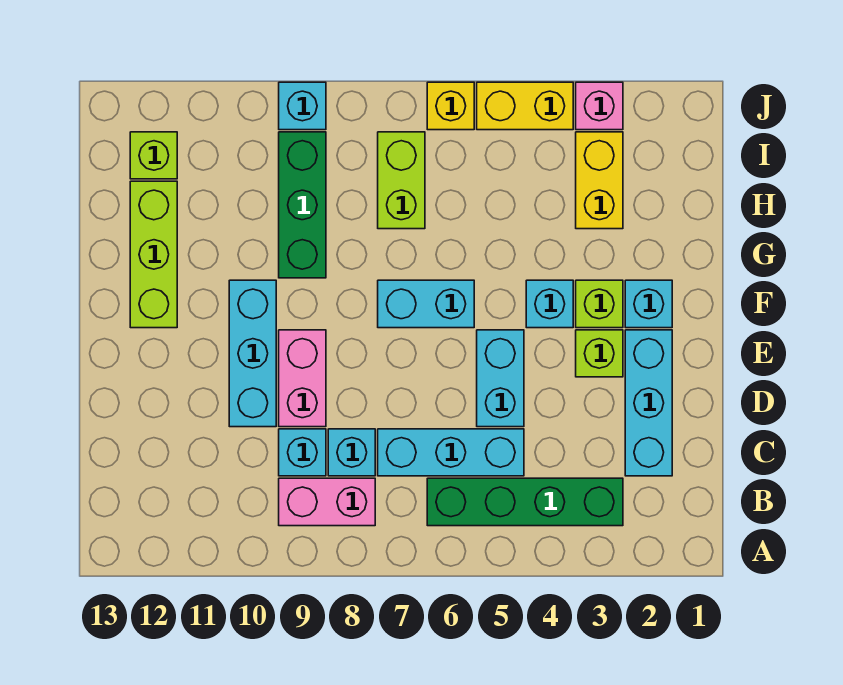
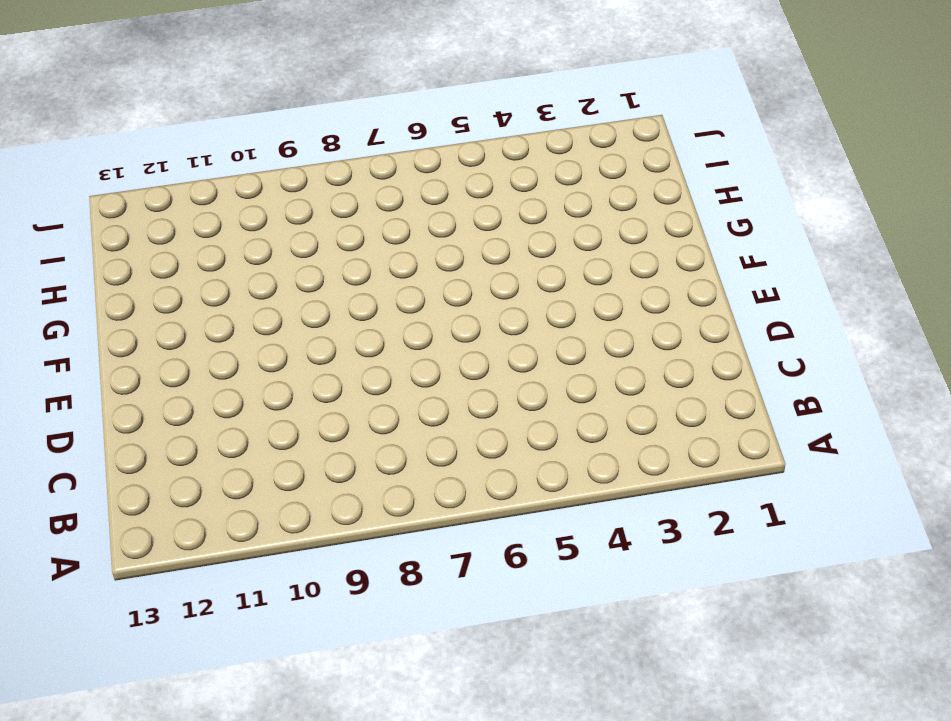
none -> green brick B3:B6 level 1
none -> pink brick B8:B9 level 1
none -> cyan brick C2:E2 level 1

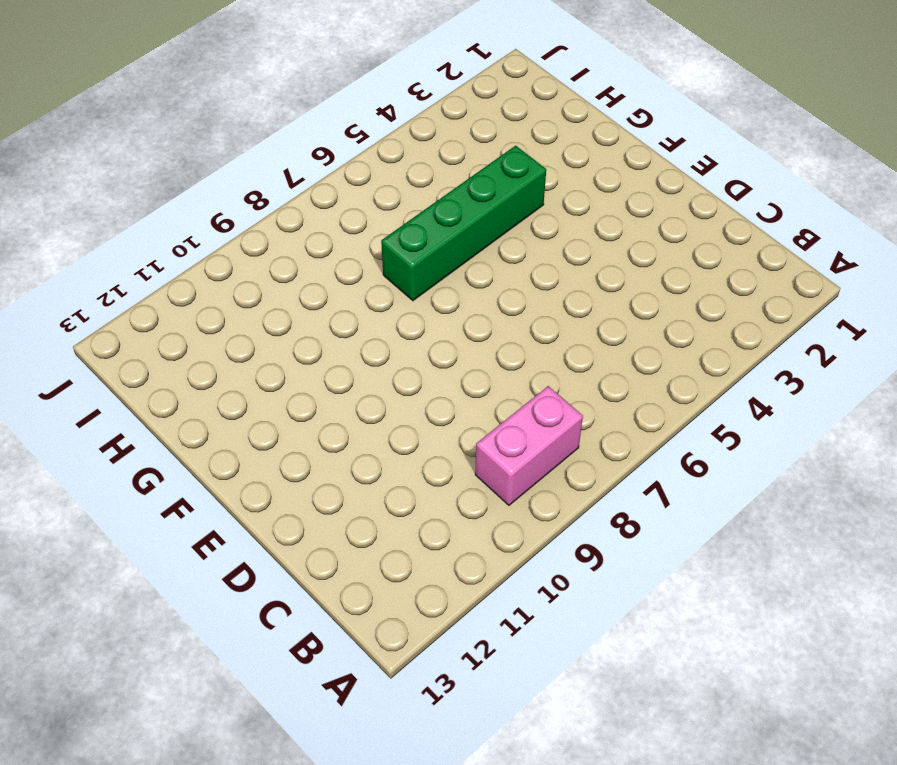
green brick G4:G7 level 1 -> green brick B3:B6 level 1
none -> cyan brick C2:E2 level 1
none -> cyan brick C5:C7 level 1
none -> cyan brick C8 level 1

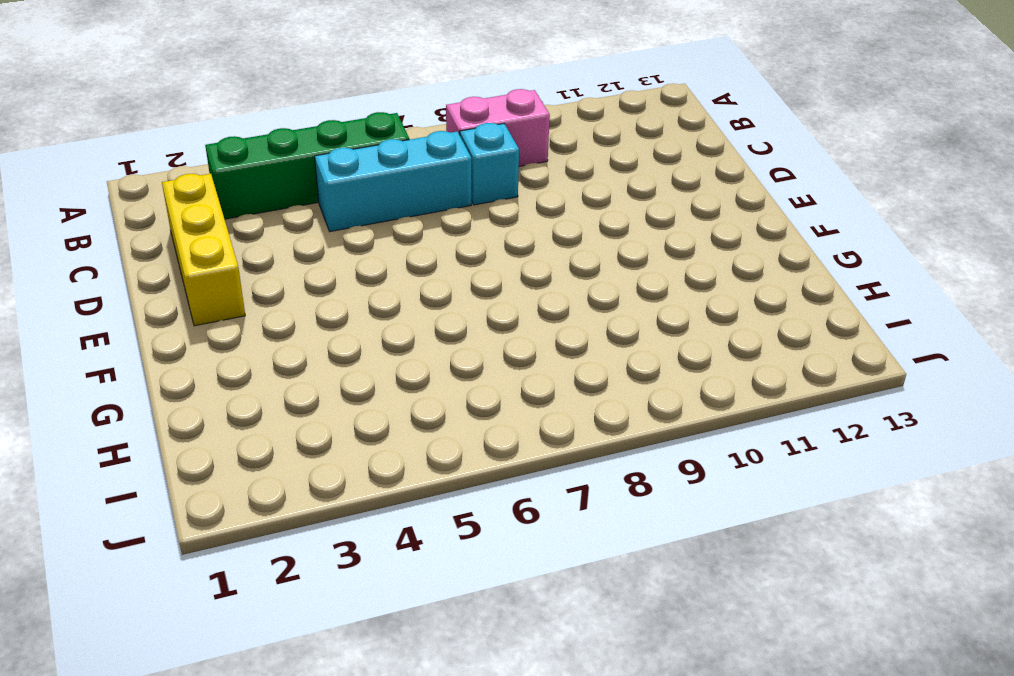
yellow brick C2:E2 level 1 -> cyan brick C2:E2 level 1
none -> cyan brick C9 level 1
none -> cyan brick D5:E5 level 1
none -> pink brick D9:E9 level 1

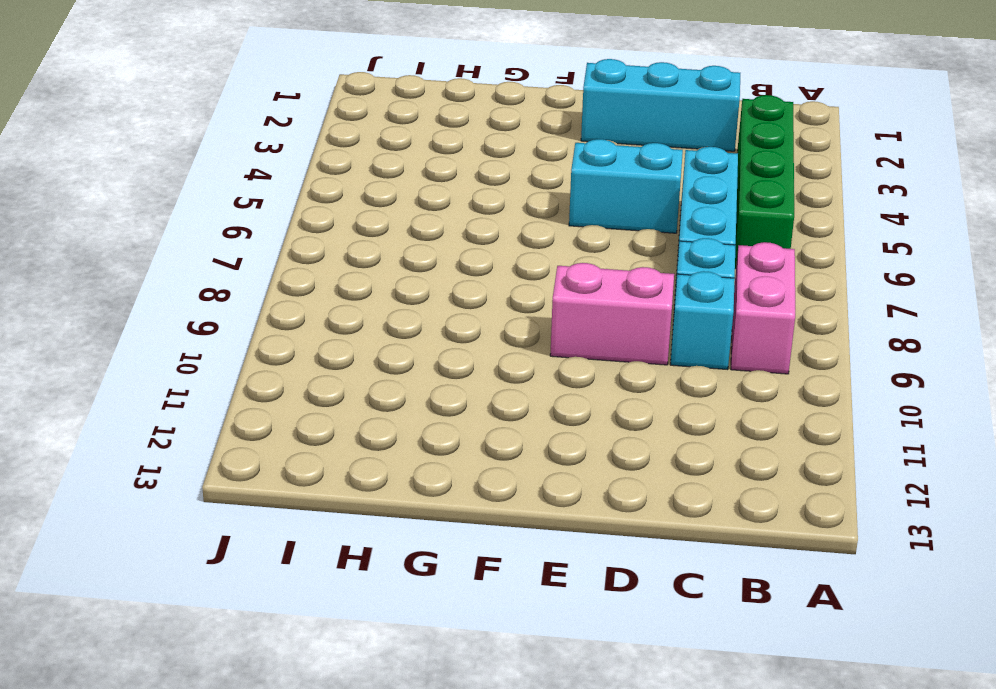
none -> cyan brick D10:F10 level 1
none -> lime brick E3 level 1
none -> cyan brick F2 level 1

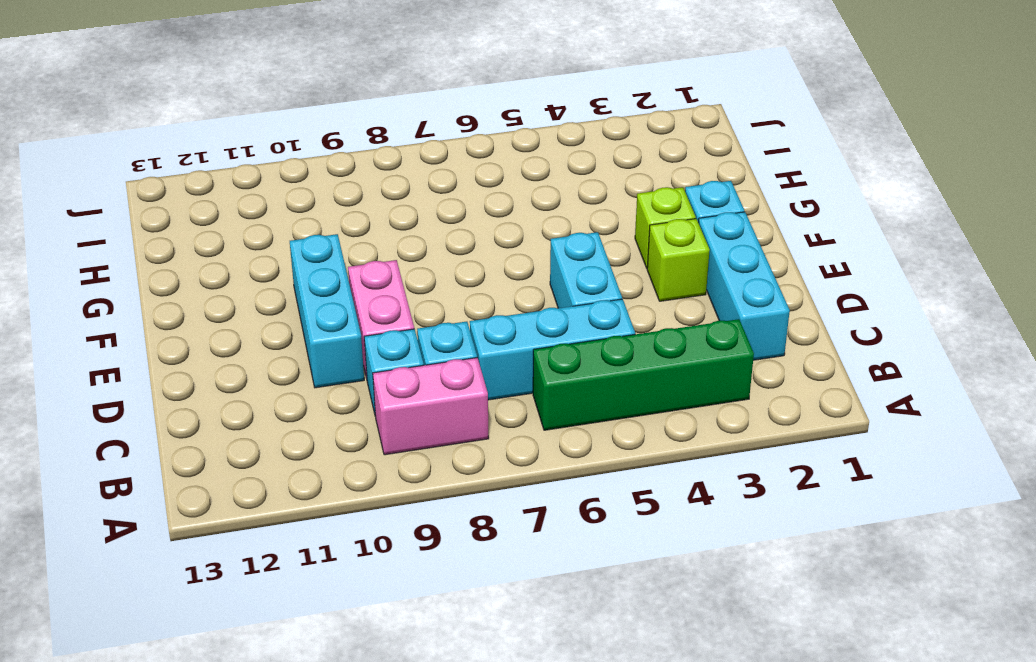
none -> cyan brick F4 level 1
none -> cyan brick F6:F7 level 1
none -> lime brick F12:H12 level 1

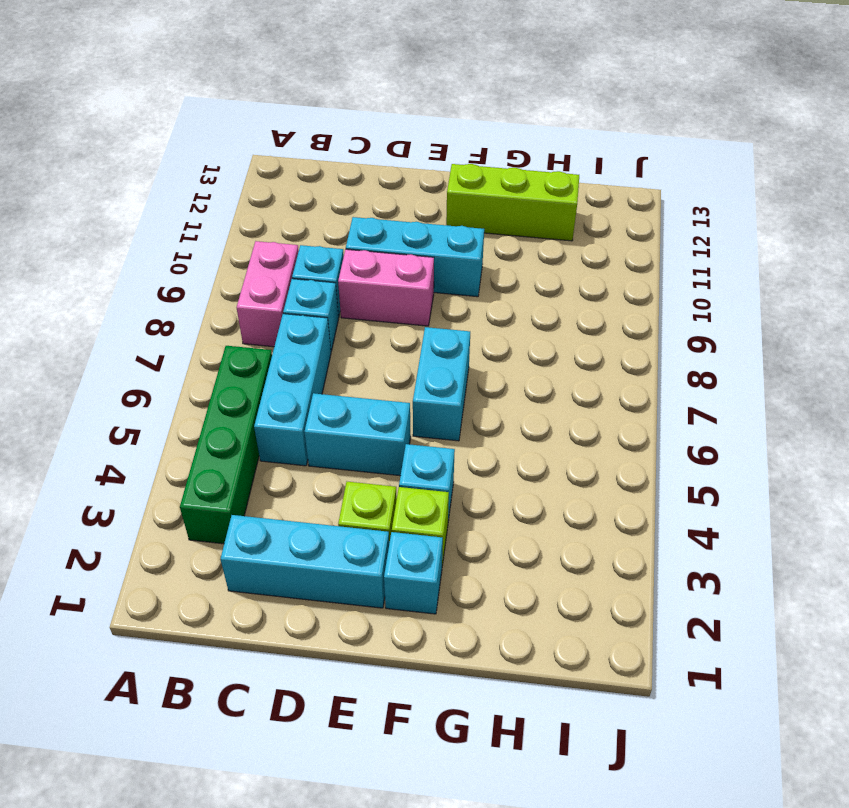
none -> green brick G9:I9 level 1
none -> yellow brick H3:I3 level 1
none -> lime brick H7:I7 level 1

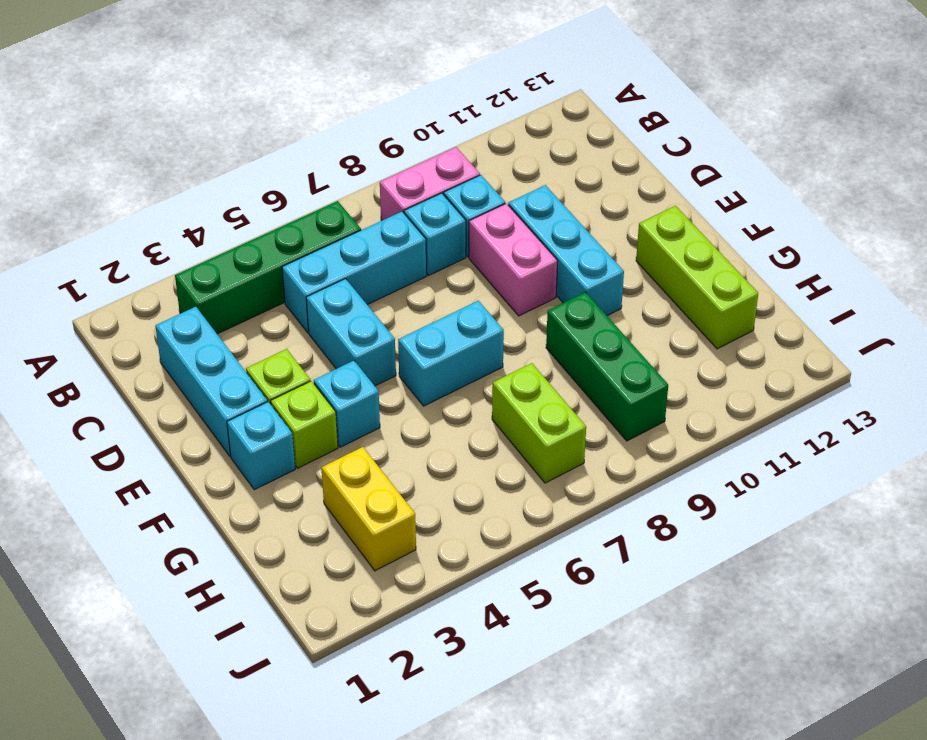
none -> lime brick I12 level 1
none -> pink brick J3 level 1
none -> yellow brick J4:J5 level 1

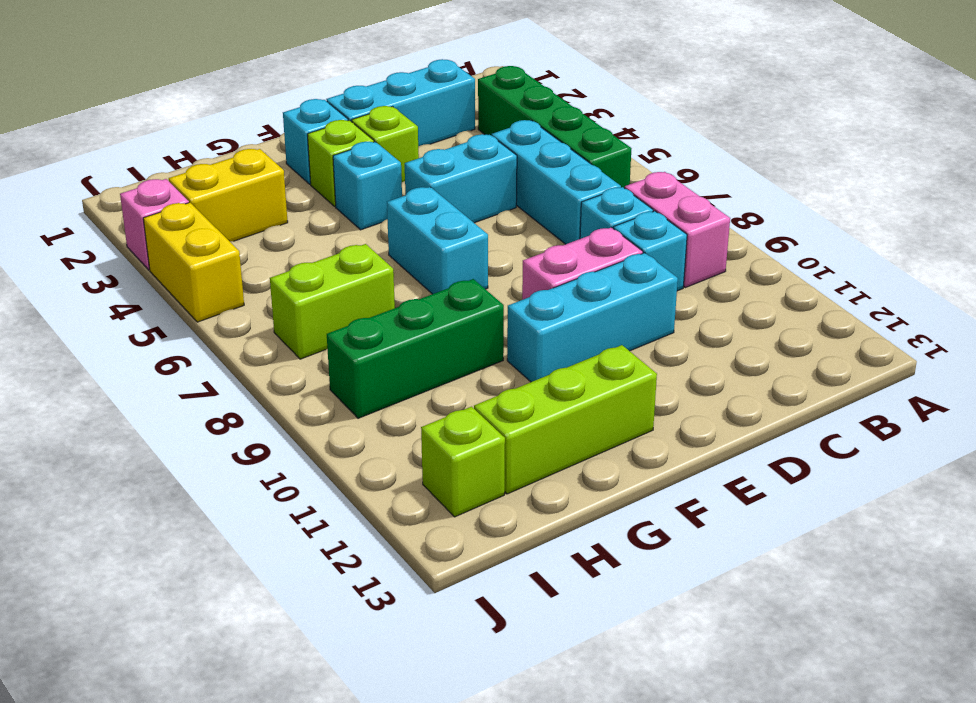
none -> yellow brick J6 level 1
none -> cyan brick J9 level 1

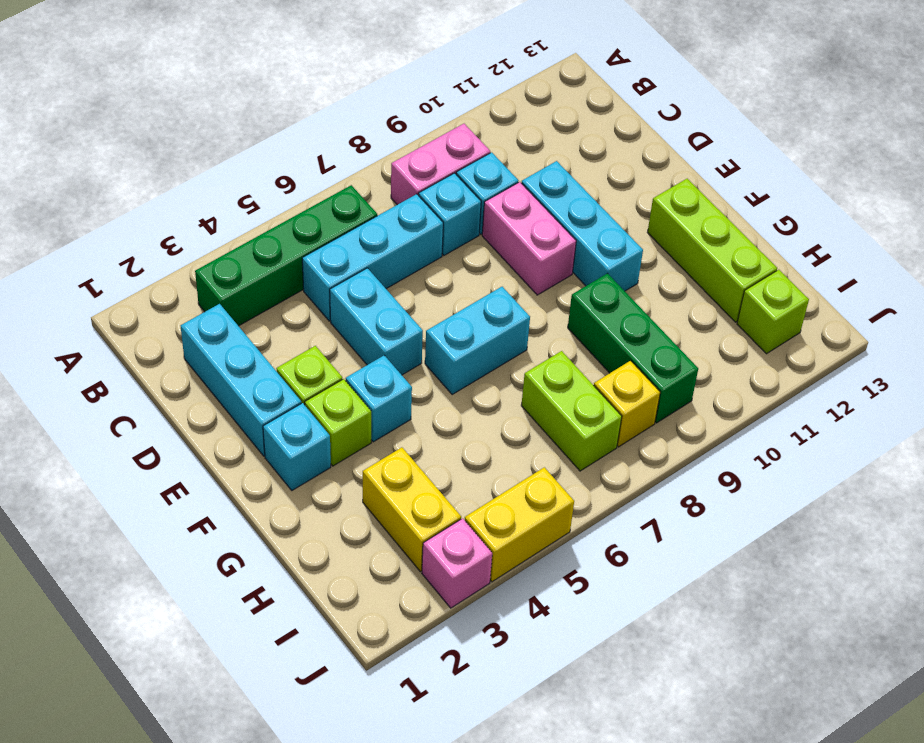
yellow brick I8 level 1 -> yellow brick J6 level 1
none -> cyan brick J9 level 1

